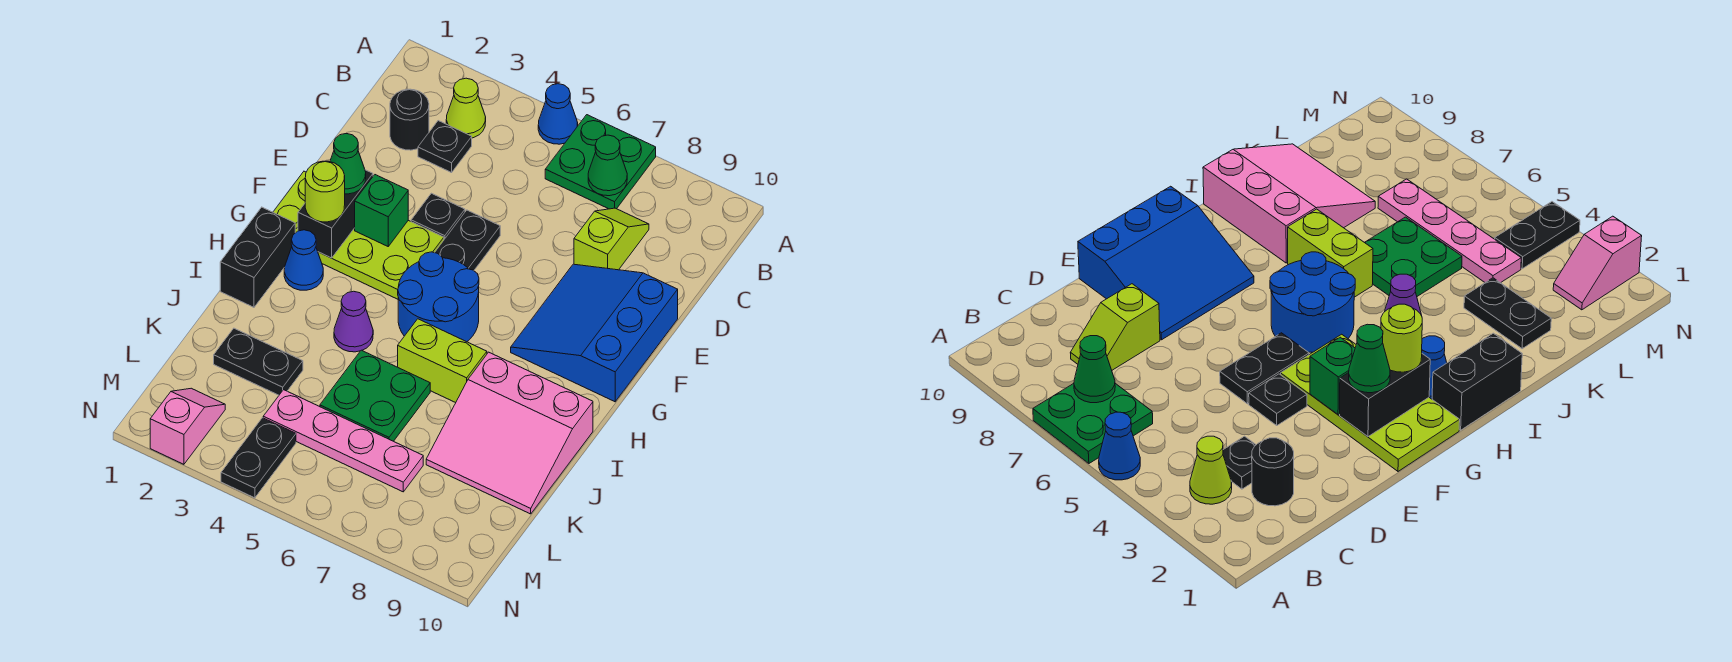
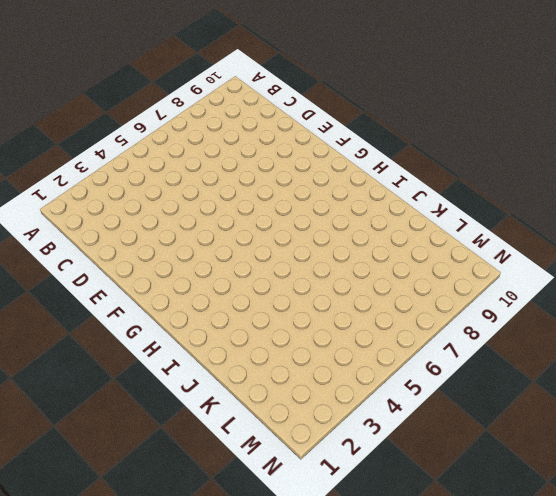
none -> blue cone A5 level 1
none -> green plate A6:B7 level 1
none -> lime cone B3 level 1

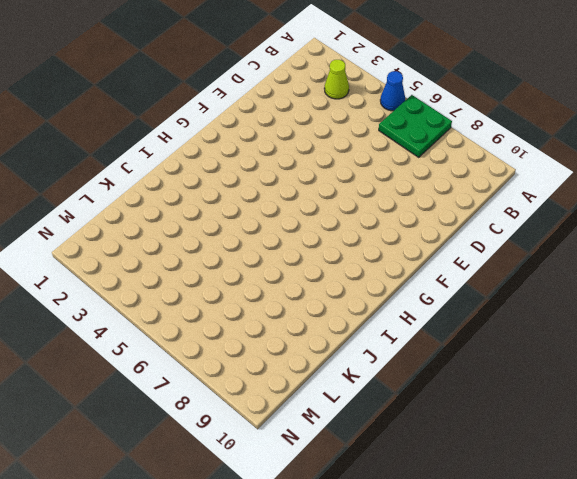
none -> black round brick C2 level 1
none -> black plate C3 level 1
none -> lime slope C8:D8 level 1 top D

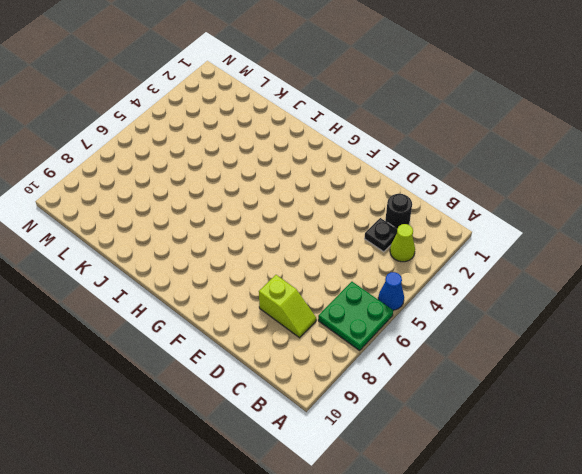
none -> black plate E4 level 1
none -> black plate E5:F5 level 1
none -> blue slope E8:G10 level 1 top 10

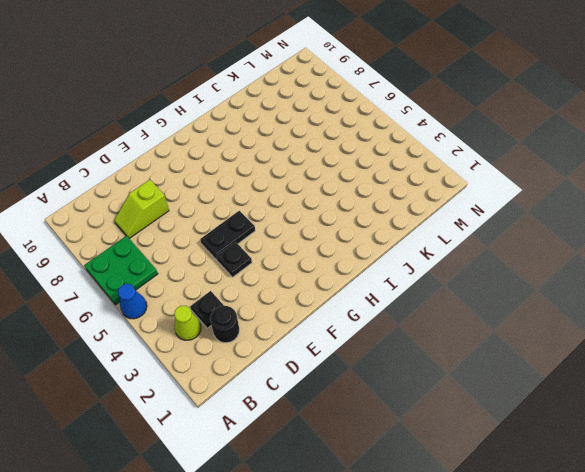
none -> blue slope E8:G10 level 1 top 10
none -> lime plate F1:G4 level 1
none -> blue round brick G5:H6 level 1

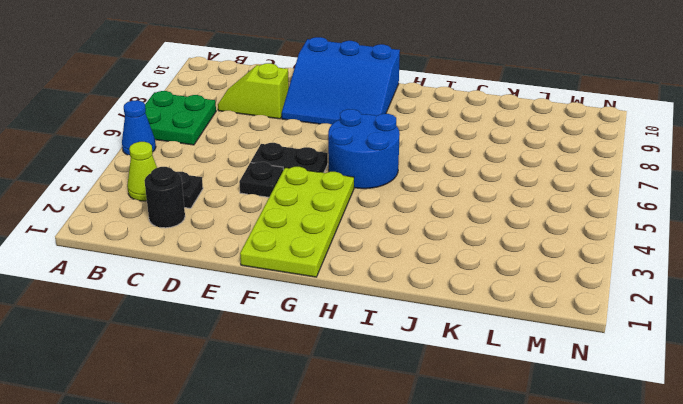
none -> black brick H1:I1 level 1
none -> blue cone H2 level 1
none -> purple cone I4 level 1

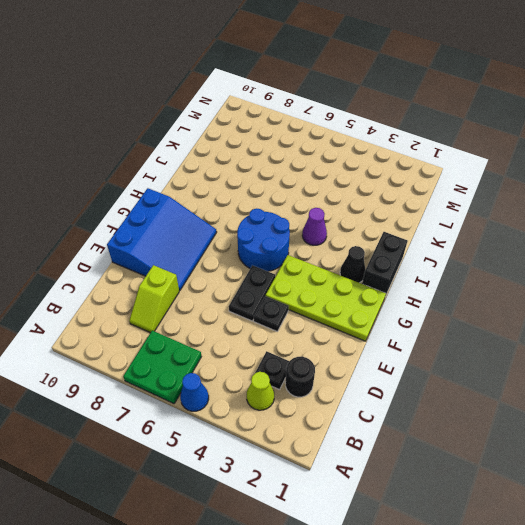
black cone H2 level 1 -> blue cone H2 level 1
none -> lime brick I6:I7 level 1
none -> pink slope I8:K10 level 1 top I
none -> green plate J5:K6 level 1

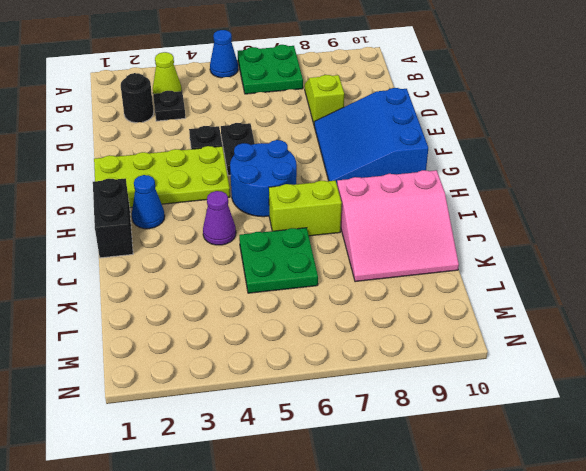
none -> black plate K2:K3 level 1
none -> pink plate L4:L7 level 1
none -> pink slope M2:N2 level 1 top N

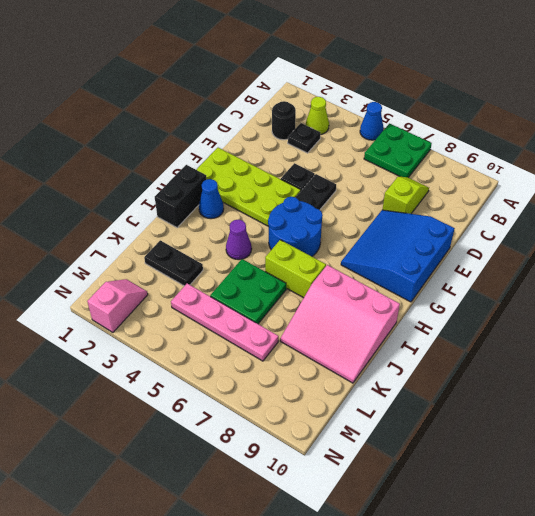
none -> black plate M4:N4 level 1
none -> green cone B7 level 2
none -> black brick F2:G2 level 2

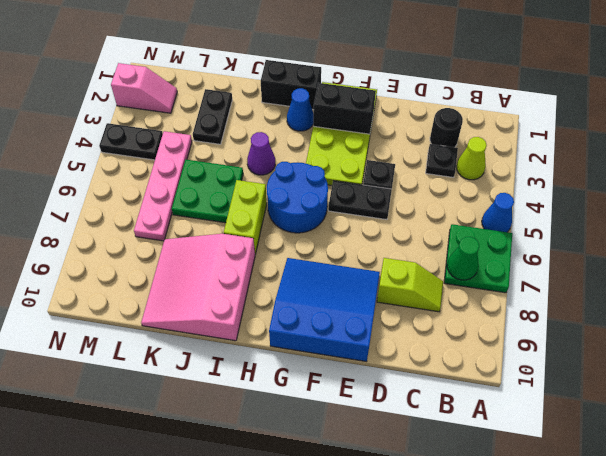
none -> green brick F3 level 2
none -> green cone F2 level 3
none -> lime round brick G2 level 3

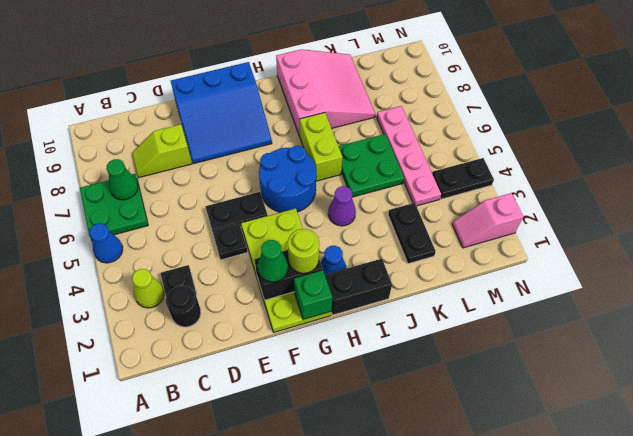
green brick G1 level 2 -> green brick F3 level 2

